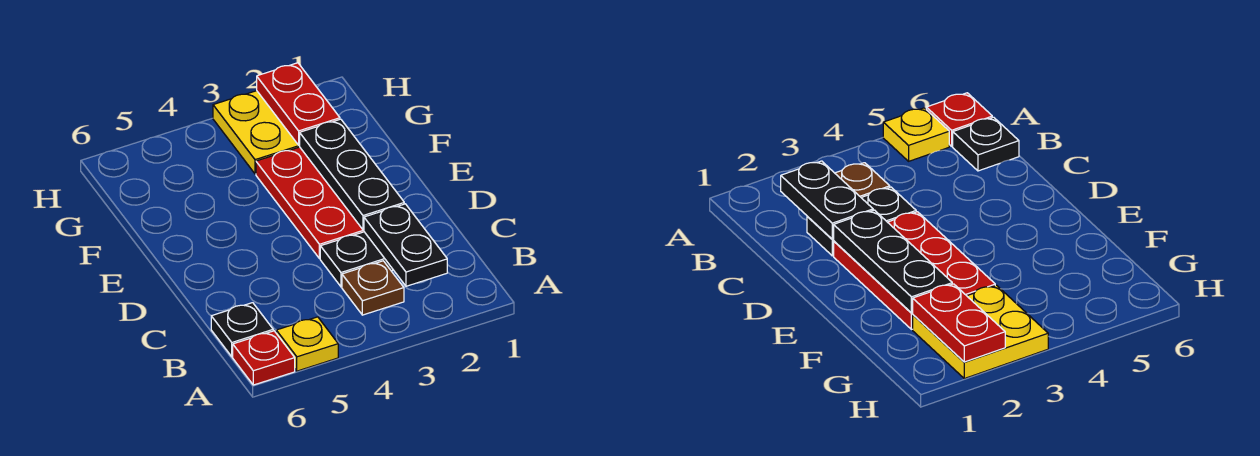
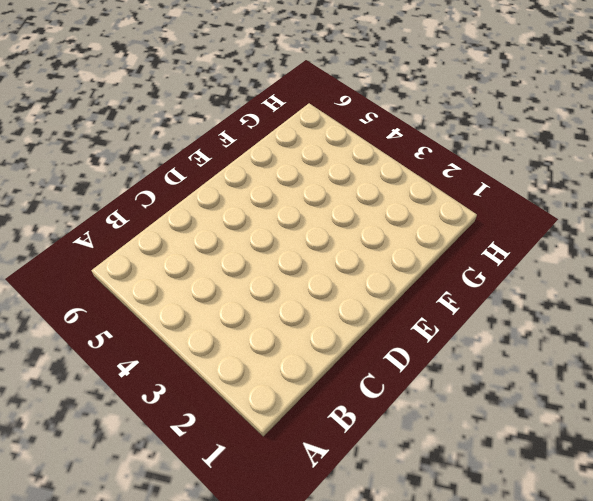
none -> yellow plate A5 level 1
none -> red plate A6 level 1

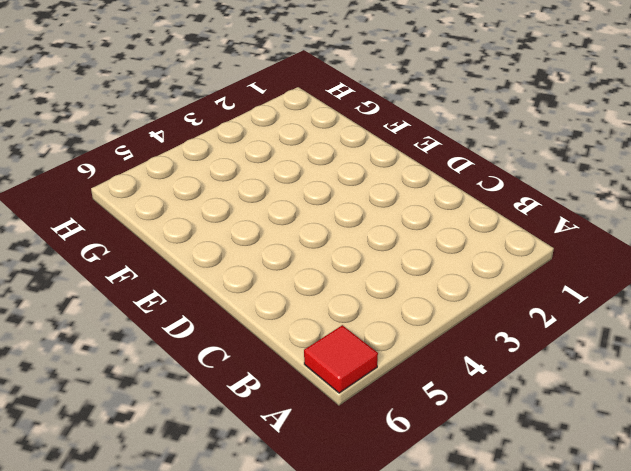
red tile A6 level 1 -> red plate A6 level 1
none -> yellow plate A5 level 1
none -> brown plate B3 level 1

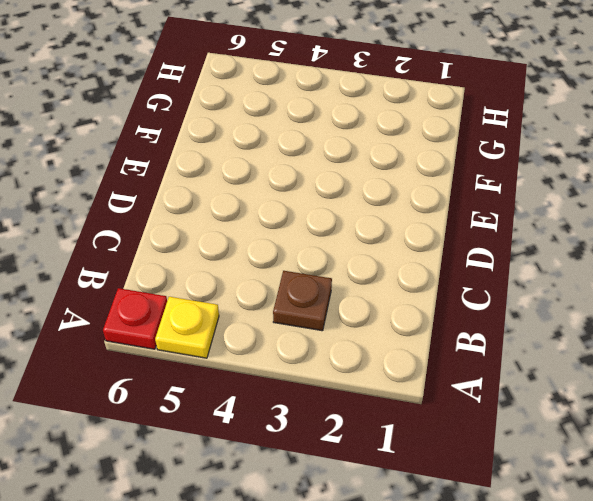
none -> black plate B6 level 1
none -> black plate C2:C3 level 1

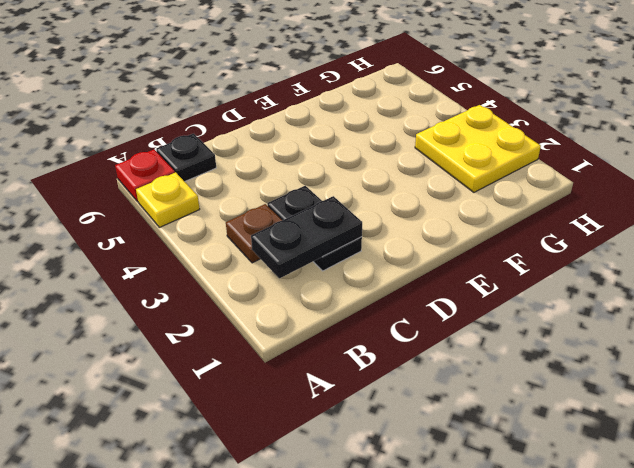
none -> red plate D2:F3 level 1
none -> black plate D2:F2 level 2

